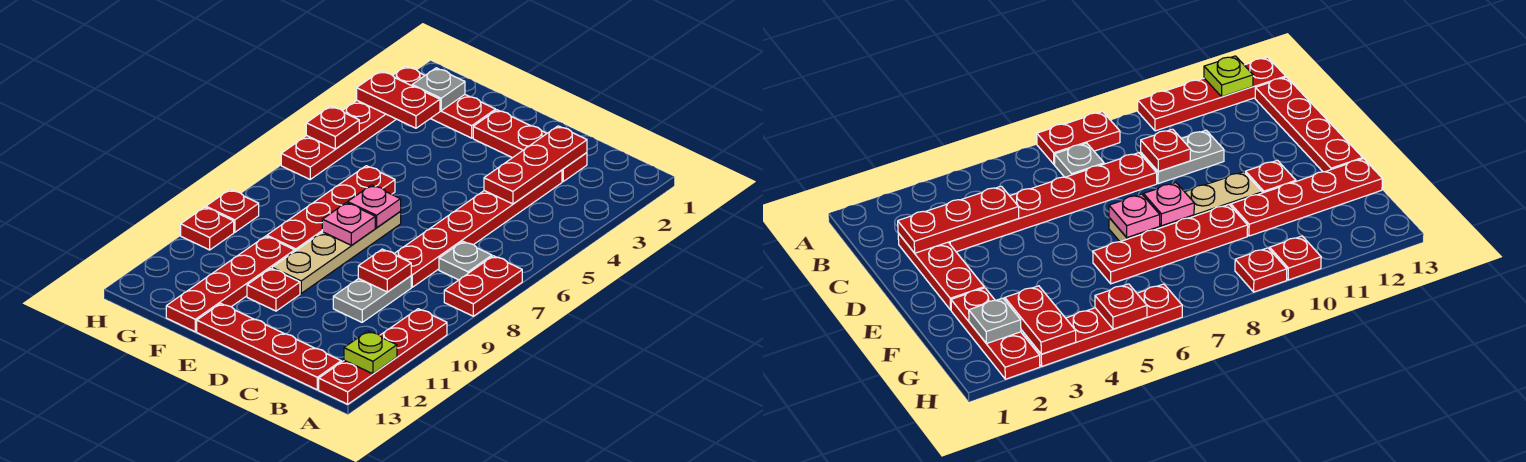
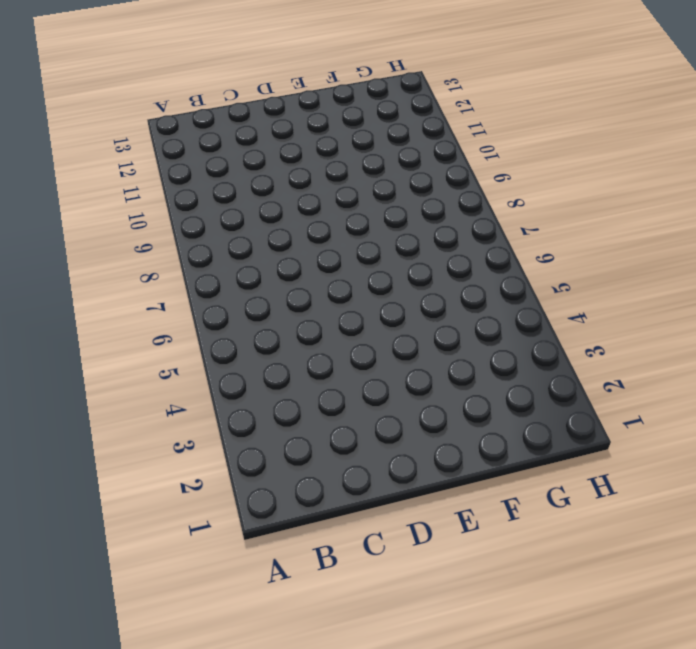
none -> red plate A7:A8 level 1
none -> red plate A10:A13 level 1
none -> grey plate B7 level 1

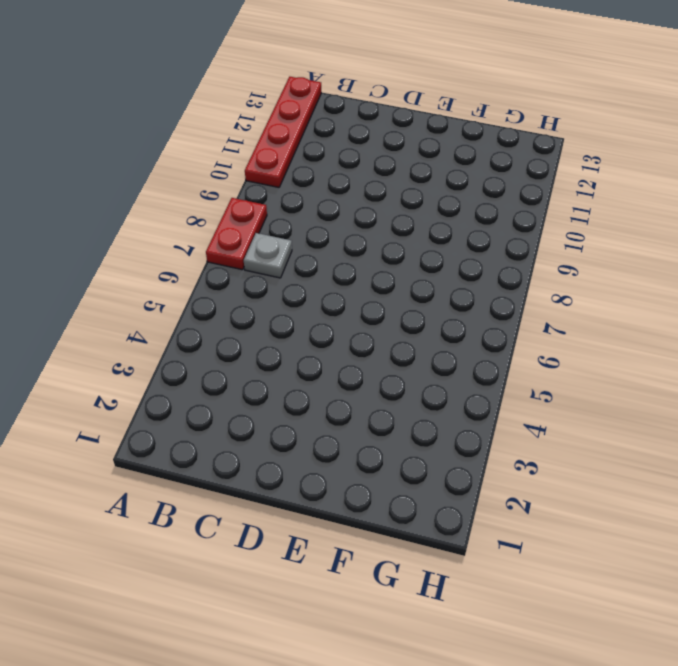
none -> red plate B13:E13 level 1
none -> red plate C2:E2 level 1
none -> red plate C3:C8 level 1

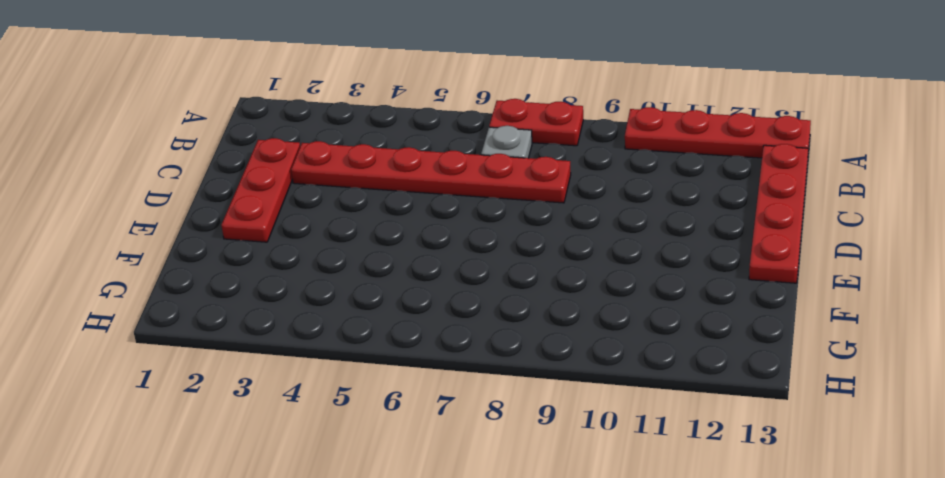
none -> grey plate C9:C10 level 1
none -> tan plate E7:E10 level 1
none -> red plate E11 level 1

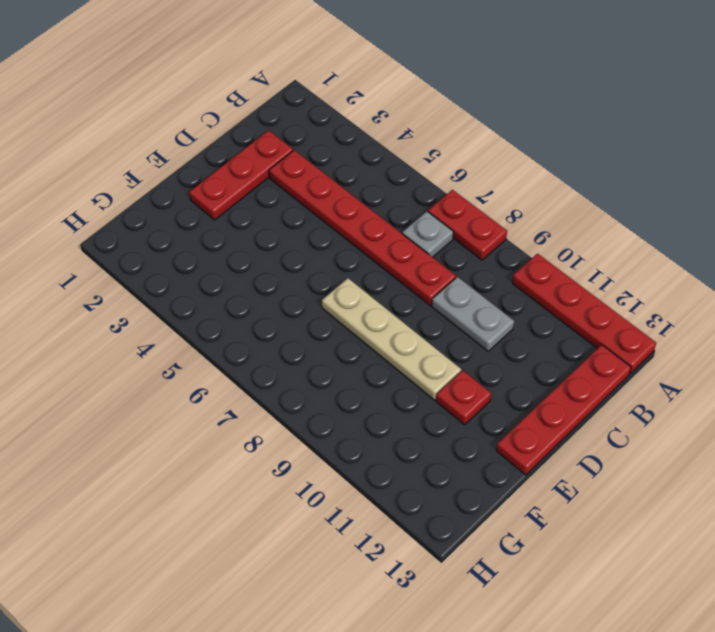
none -> red plate F2:H2 level 1
none -> red plate F6:F9 level 1
none -> red plate F10:F13 level 1

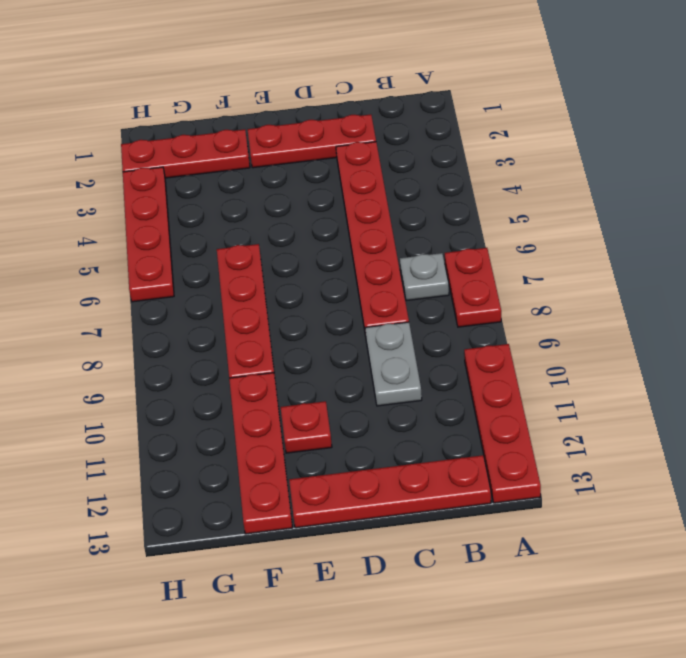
none -> tan plate E7:E10 level 1
none -> red plate H9 level 1
none -> red plate H10 level 1

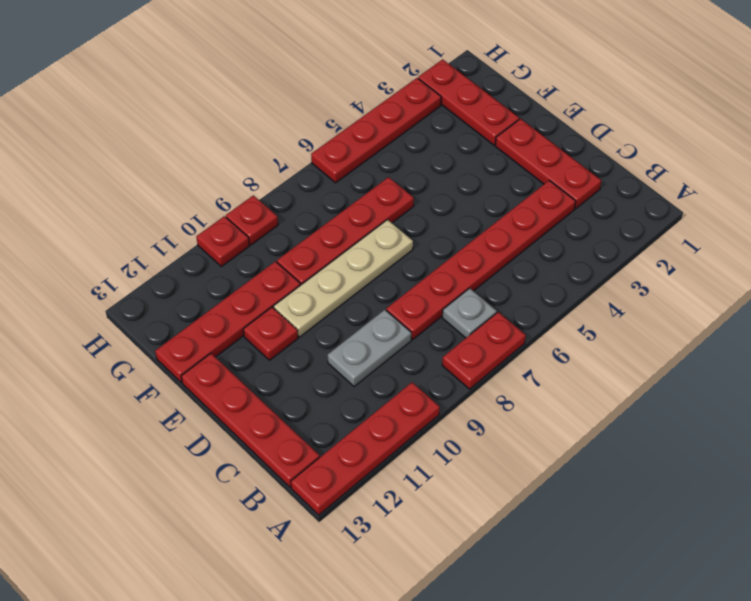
none -> lime plate A12 level 2
none -> red plate C2:C4 level 2
none -> red plate C9 level 2

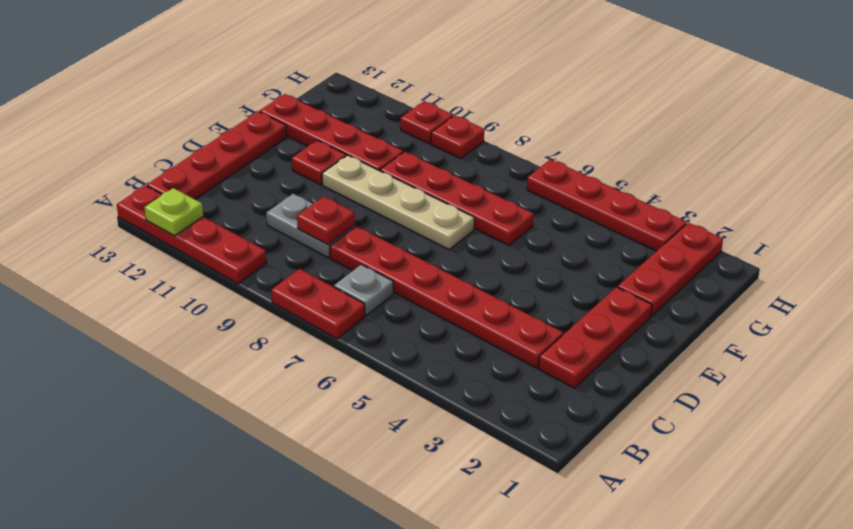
none -> red plate C2:C4 level 2
none -> pink plate E7 level 2
none -> pink plate E8 level 2

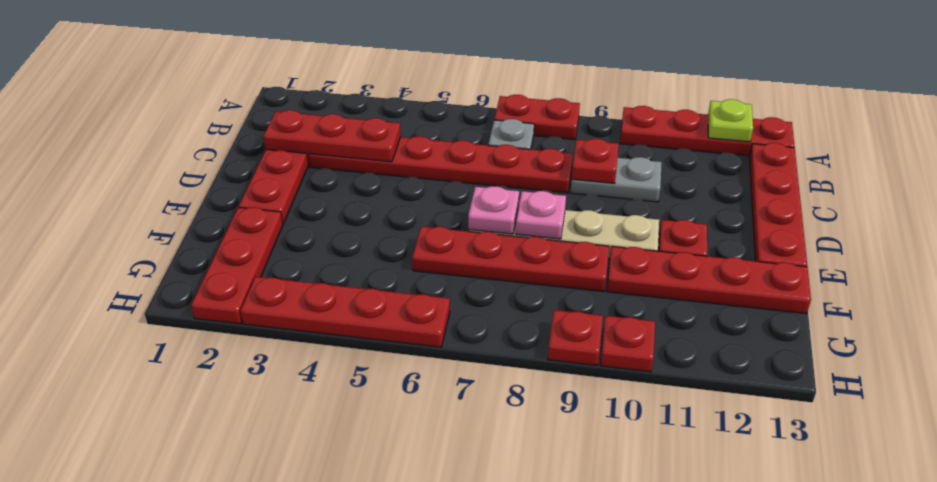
none -> grey plate G2 level 2
none -> red plate G3:H3 level 2
none -> red plate H5 level 2

